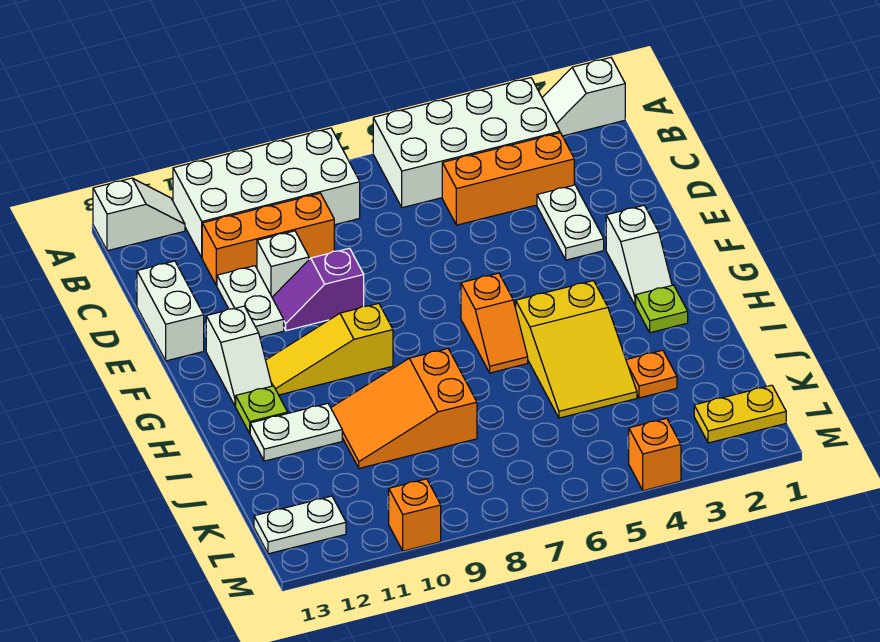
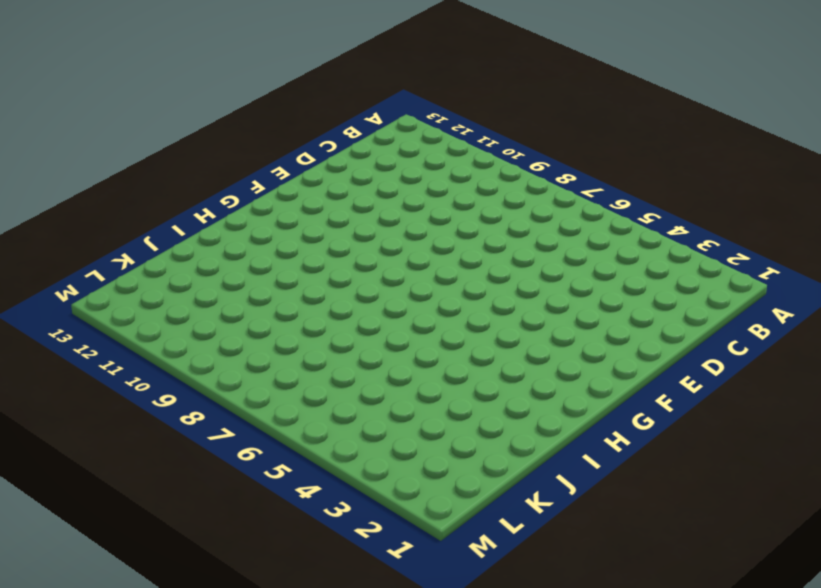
none -> white slope A1:A2 level 1 top 1
none -> white brick A3:B6 level 1
none -> white brick A8:B11 level 1

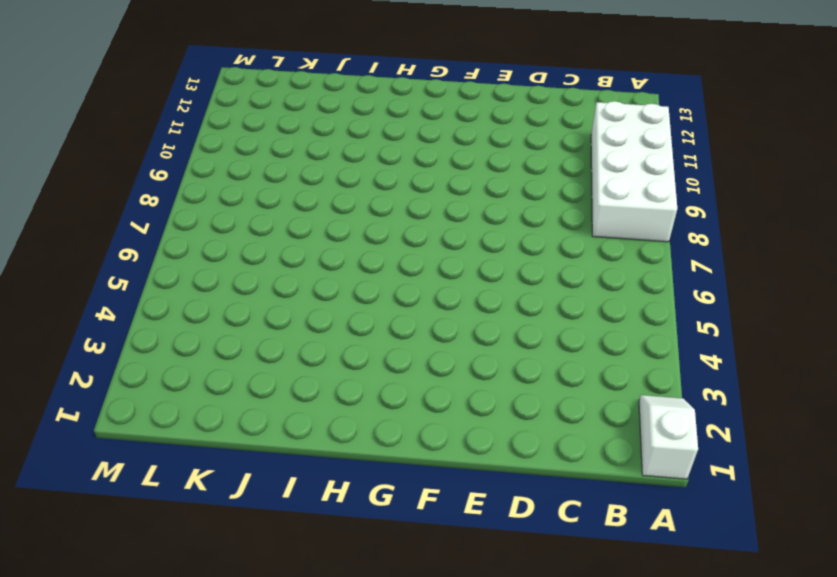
none -> white brick A3:B6 level 1
none -> white slope A12:A13 level 1 top 13
none -> orange brick C3:C5 level 1

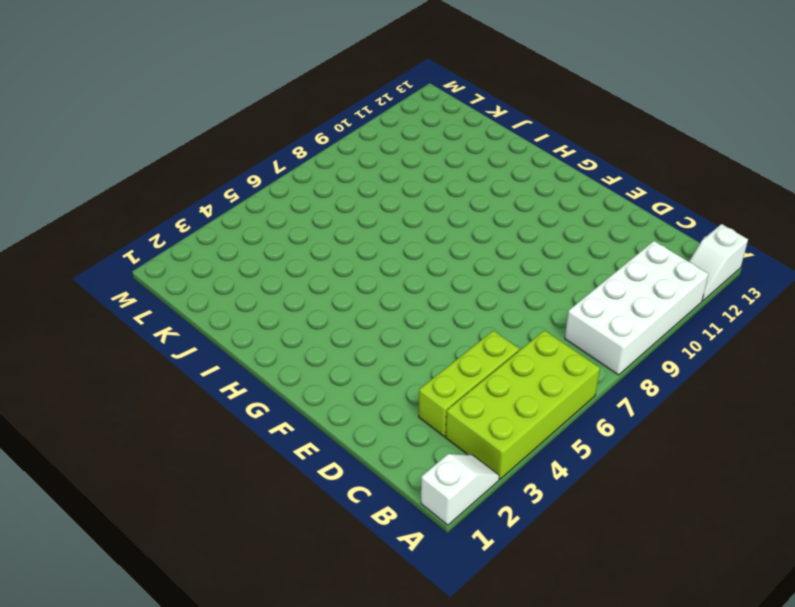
lime brick A3:B6 level 1 -> white brick A3:B6 level 1
lime brick C3:C5 level 1 -> orange brick C3:C5 level 1
none -> orange brick C9:C11 level 1
none -> white plate D3:E3 level 1
none -> white brick D10 level 1

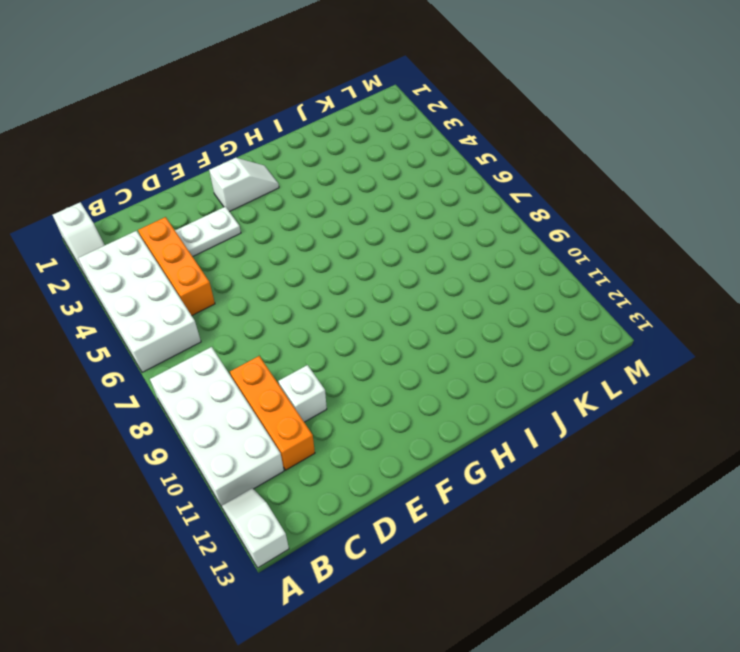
none -> white plate D11:E11 level 1
none -> white brick D13:E13 level 1
none -> purple slope E9:E10 level 1 top 9

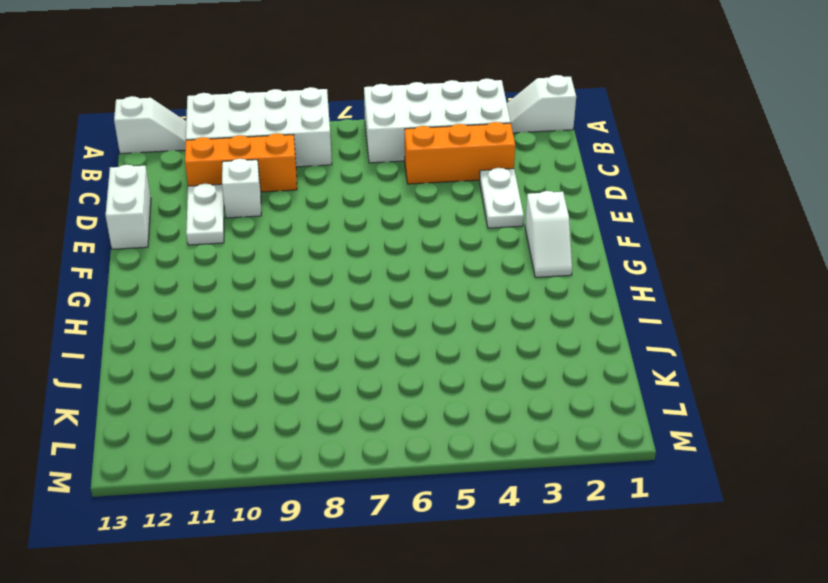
none -> purple slope E9:E10 level 1 top 9
none -> white slope F12:G12 level 1 top F
none -> orange slope G6:H6 level 1 top G

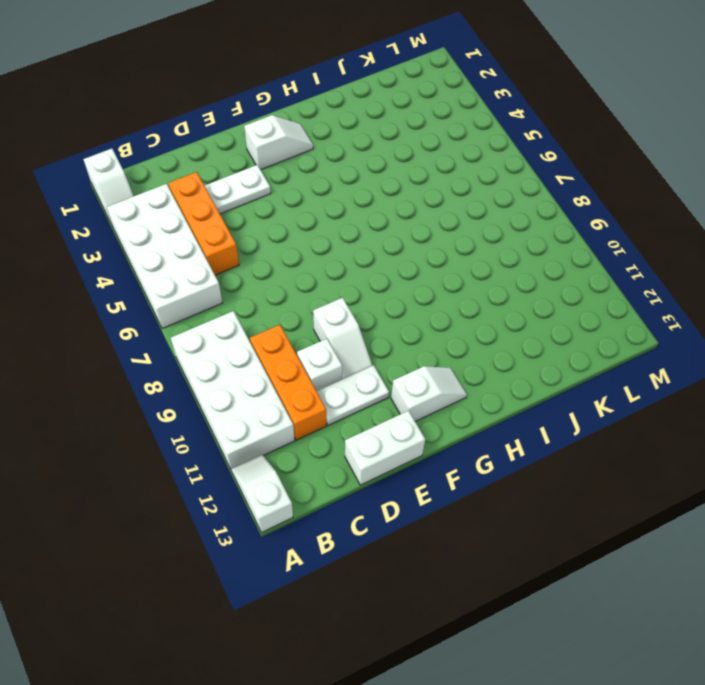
white slope E9:E10 level 1 top 9 -> purple slope E9:E10 level 1 top 9
none -> orange slope G6:H6 level 1 top G
none -> yellow slope G9:G11 level 1 top 9
none -> lime plate H2 level 1

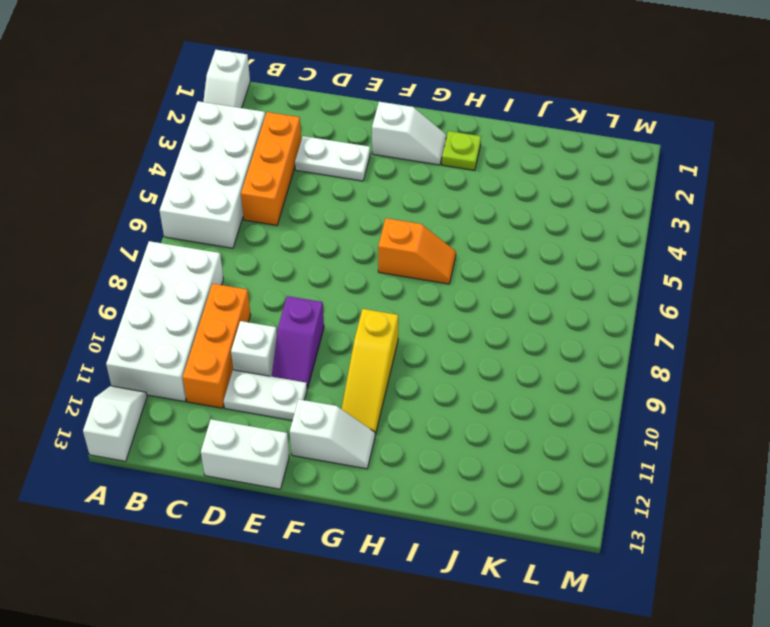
none -> yellow slope H4:J5 level 1 top H
none -> lime plate H12 level 1
none -> orange slope I8:J10 level 1 top 8

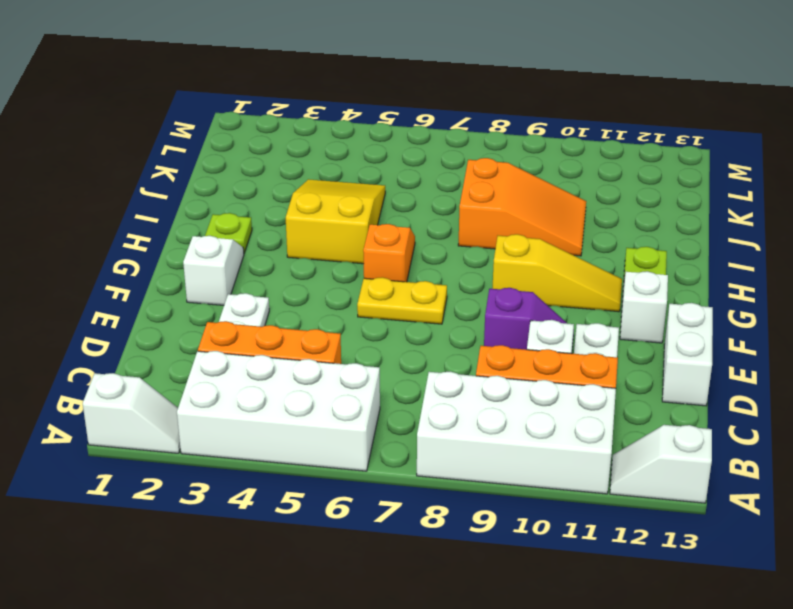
yellow plate F6:F7 level 1 -> yellow plate L1:L2 level 1
none -> white plate I11:I12 level 1
none -> orange plate J3 level 1
none -> white plate L12:L13 level 1

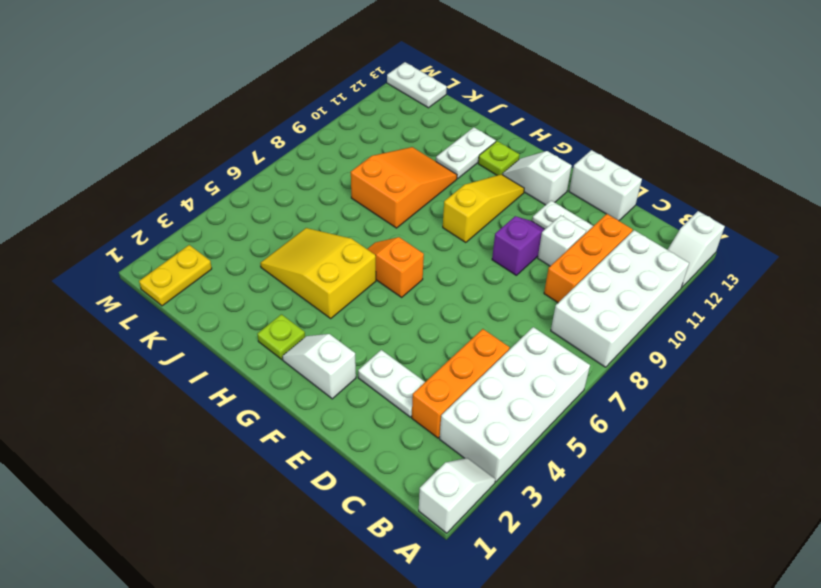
white plate L13:M13 level 1 -> white plate L12:L13 level 1
none -> orange plate J3 level 1
none -> orange brick M4 level 1
none -> orange brick M10 level 1

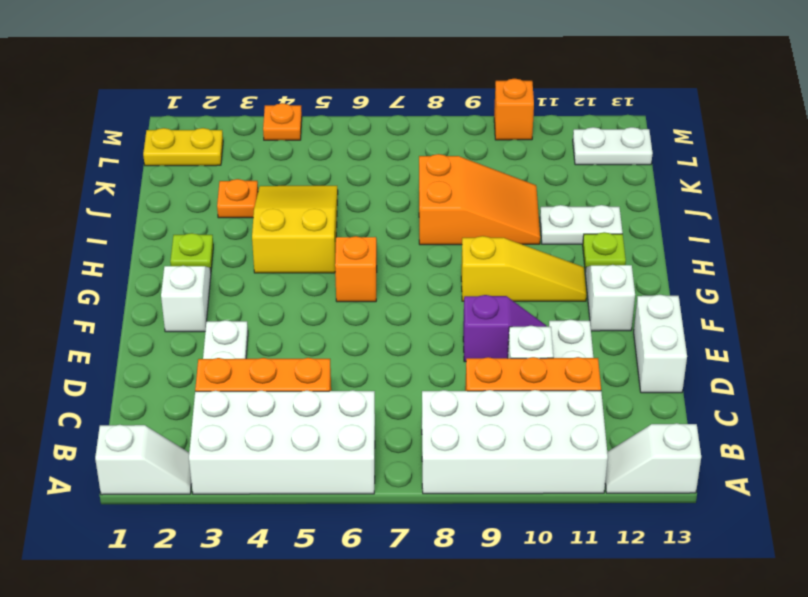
orange plate M4 level 1 -> orange brick M4 level 1

